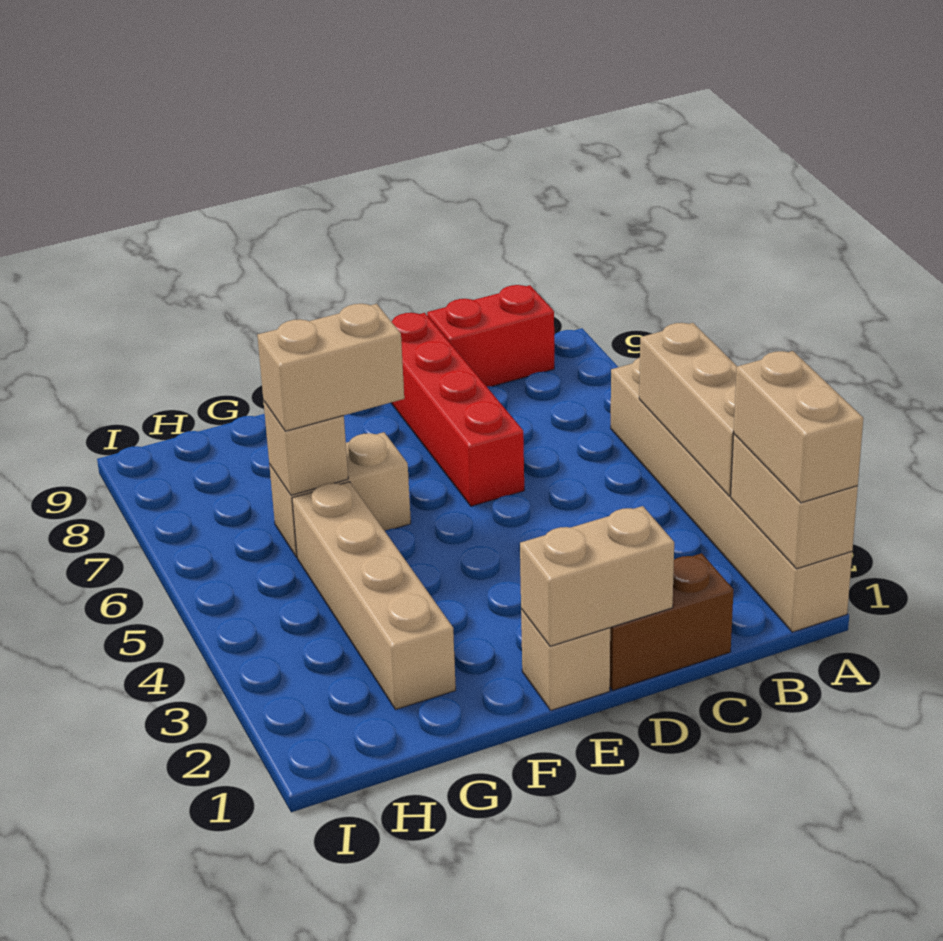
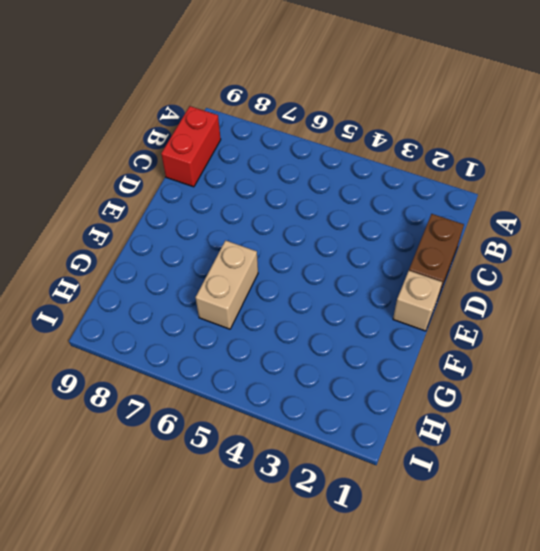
none -> tan brick A1:A6 level 1
none -> red brick D6:D9 level 1
none -> tan brick G2:G5 level 1

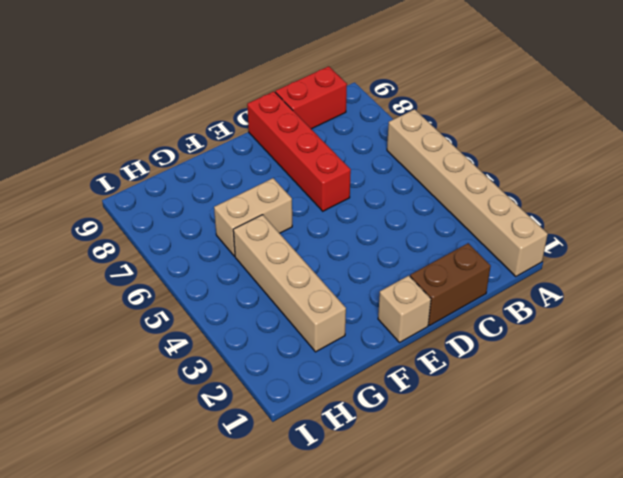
none -> tan brick A1:A2 level 2
none -> tan brick A3:A5 level 2
none -> tan brick D1:E1 level 2

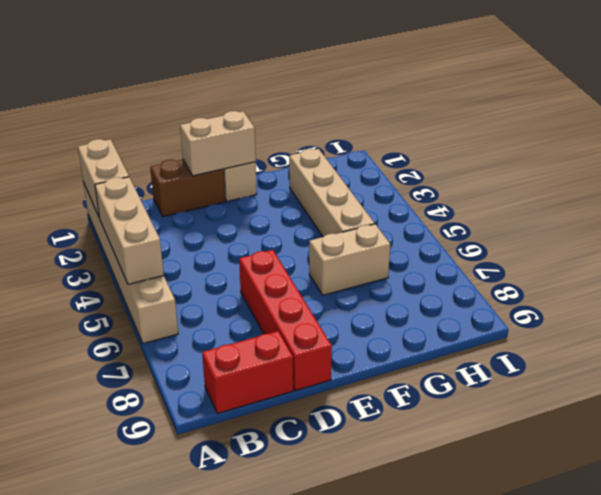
none -> tan brick G6 level 2
none -> tan brick A1:A2 level 3
none -> tan brick F6:G6 level 3

